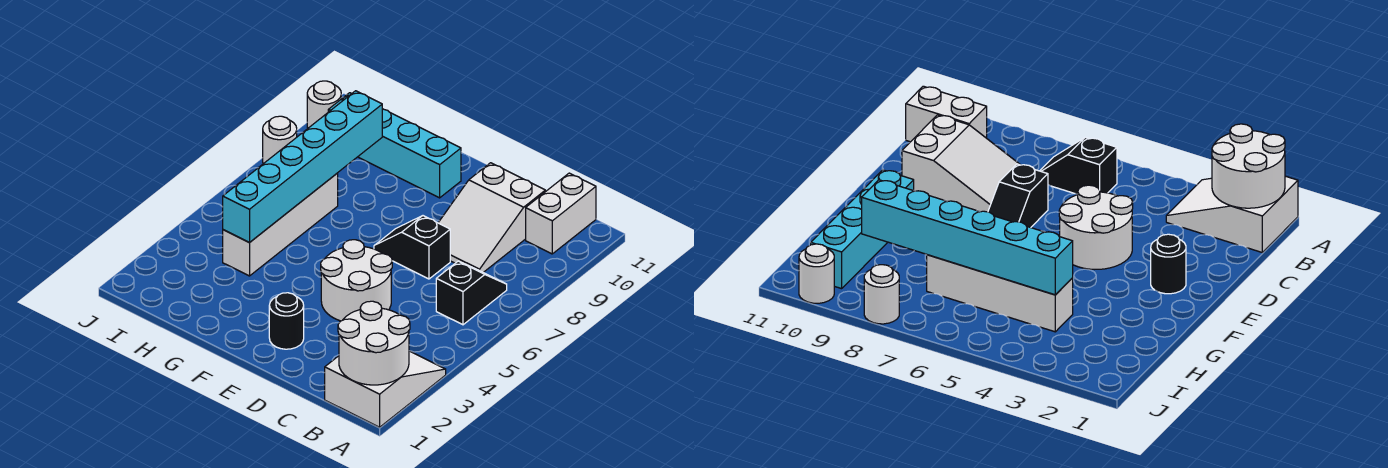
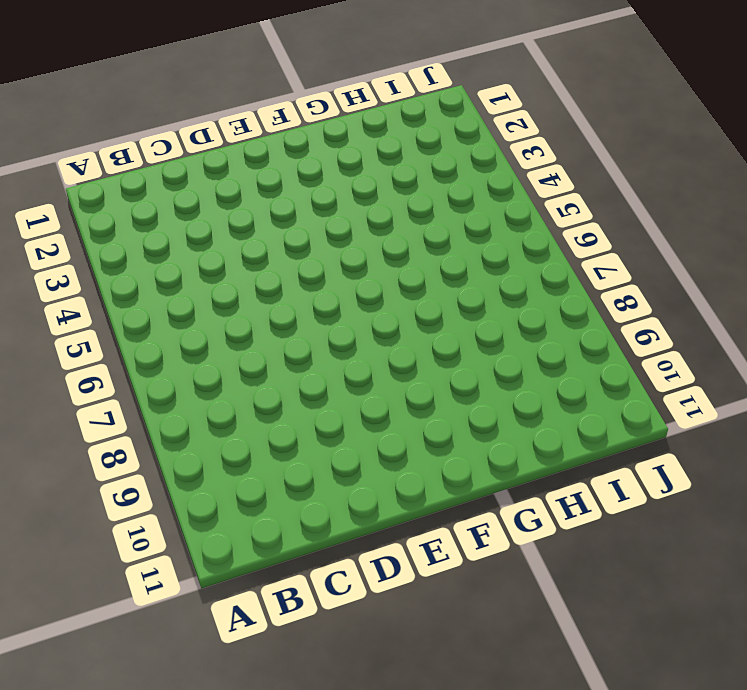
none -> white slope A1:B3 level 1 top 1
none -> black slope B6:B7 level 1 top 6
none -> white brick B10:B11 level 1

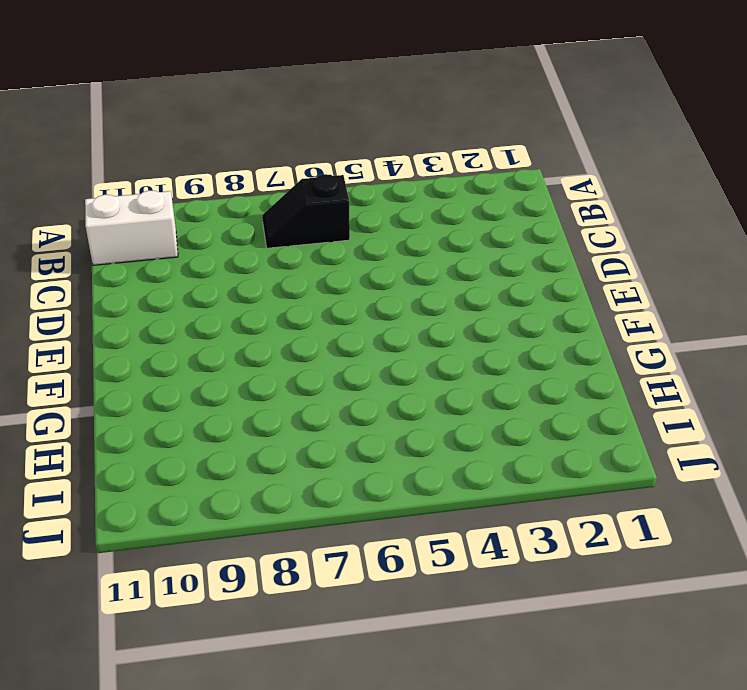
none -> white slope A1:B3 level 1 top 1
none -> white slope C8:D10 level 1 top 10
none -> white round brick D4:E5 level 1

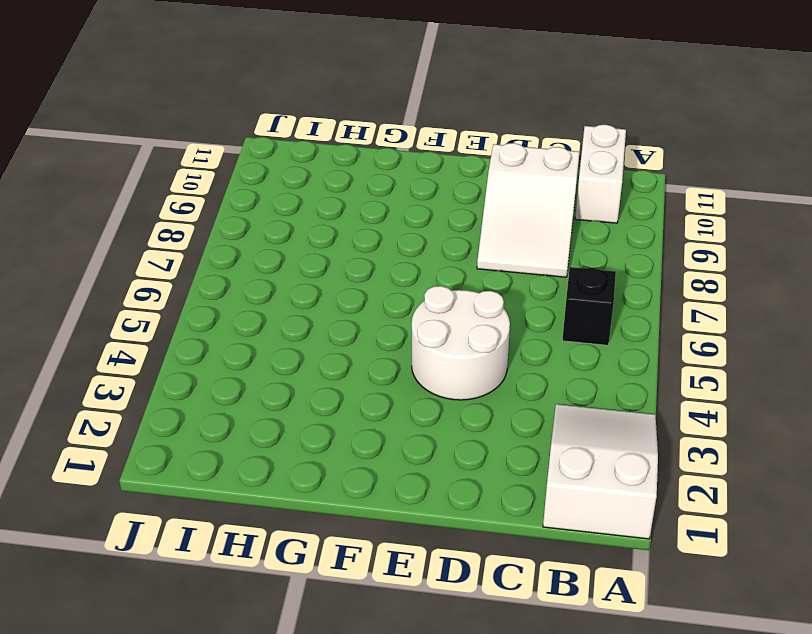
none -> black slope D7:E7 level 1 top D
none -> black round brick E2 level 1
none -> cyan brick F10:I10 level 1

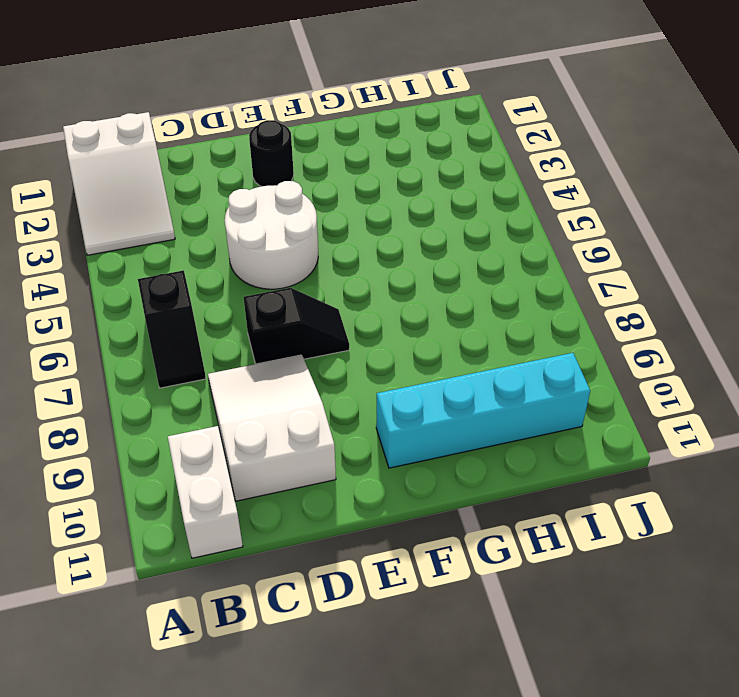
none -> white brick H4:H7 level 1
none -> white round brick J8 level 1
none -> white round brick J10 level 1

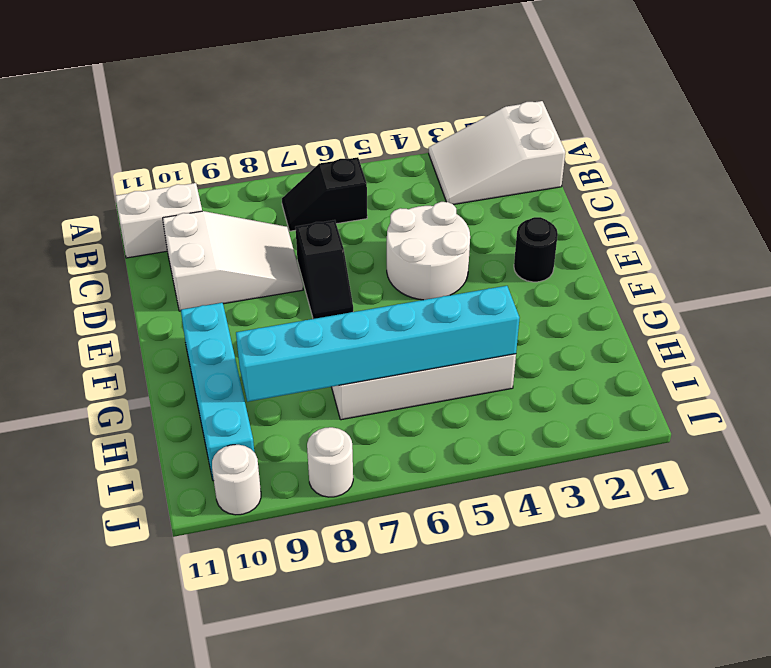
none -> white round brick A1:B2 level 2

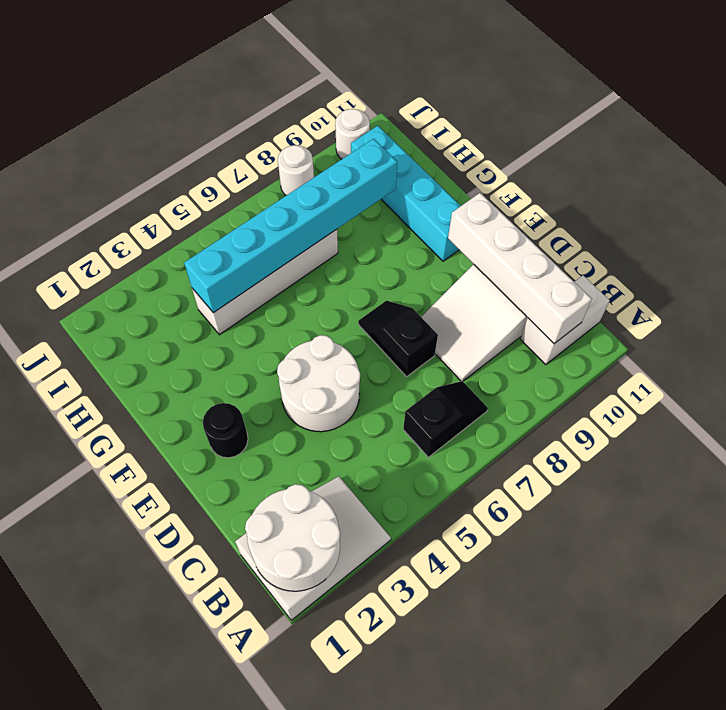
white brick B10:E10 level 2 -> none

